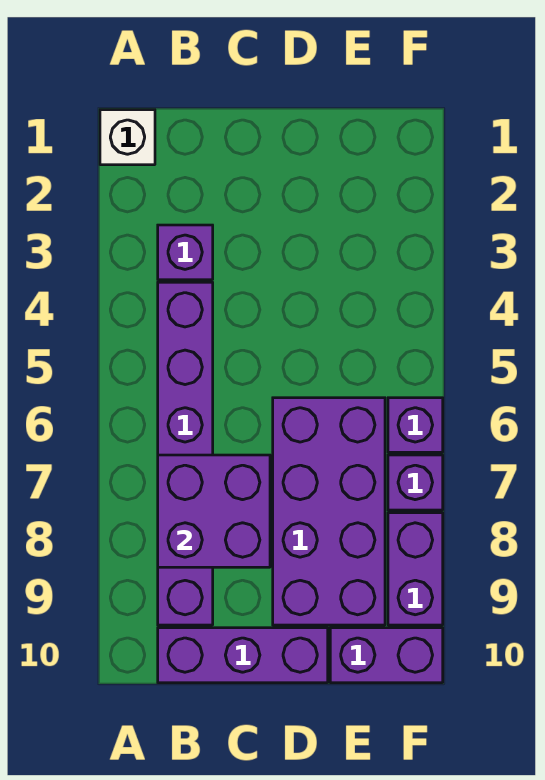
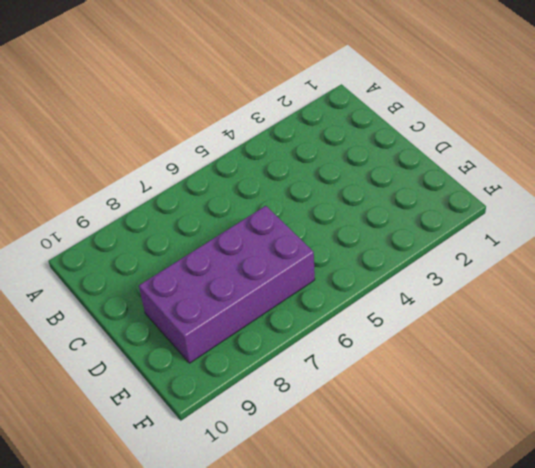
none -> white brick A1 level 1
none -> purple brick B3 level 1

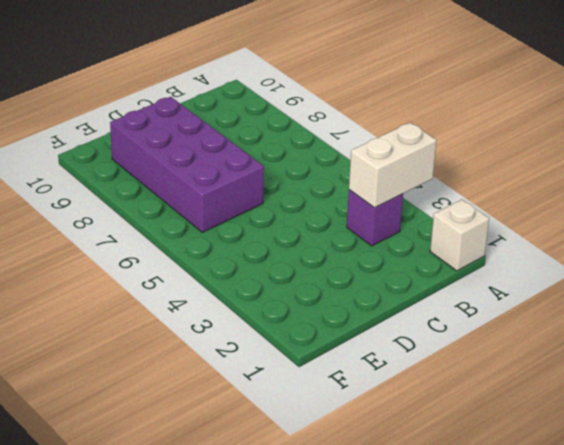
white brick A3:B3 level 2 -> none
none -> purple brick B4:B9 level 1
none -> purple brick B10:D10 level 1

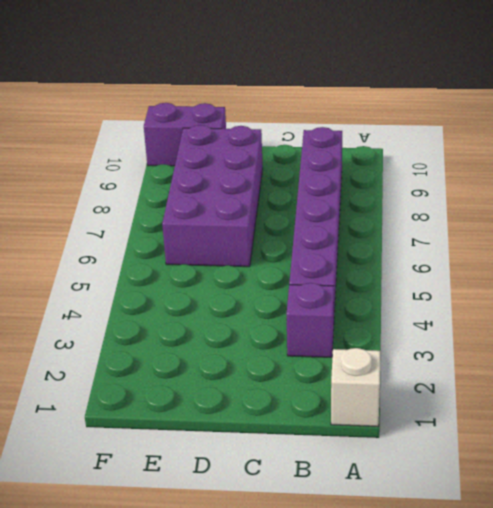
none -> purple brick B10:D10 level 1
none -> purple brick F6 level 1

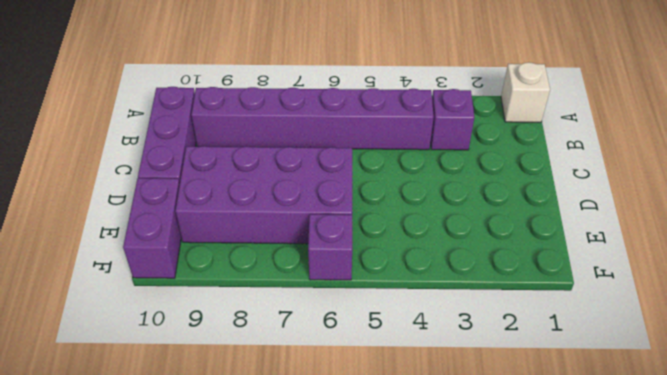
none -> purple brick F7 level 1
none -> purple brick F8:F9 level 1

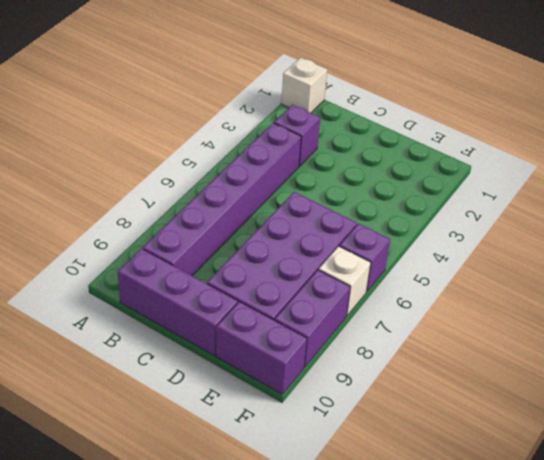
white brick F7 level 1 -> purple brick F7 level 1
none -> purple brick B7:C8 level 2

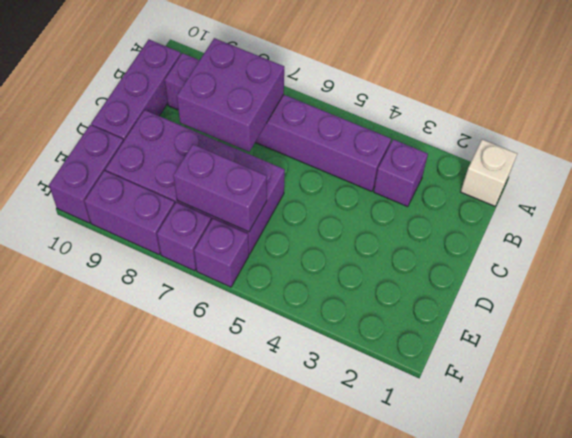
purple brick E6:E7 level 2 -> none

